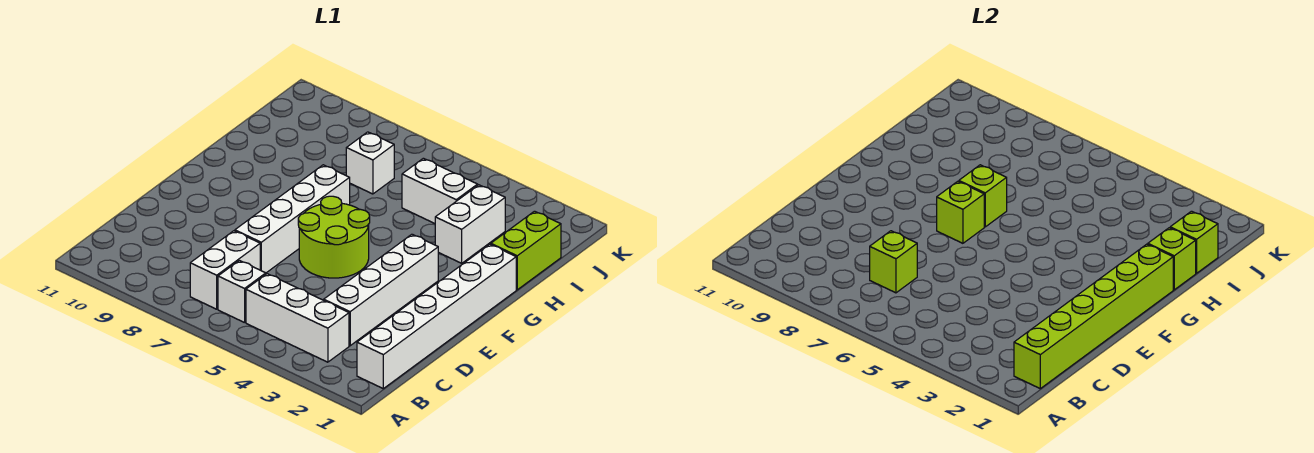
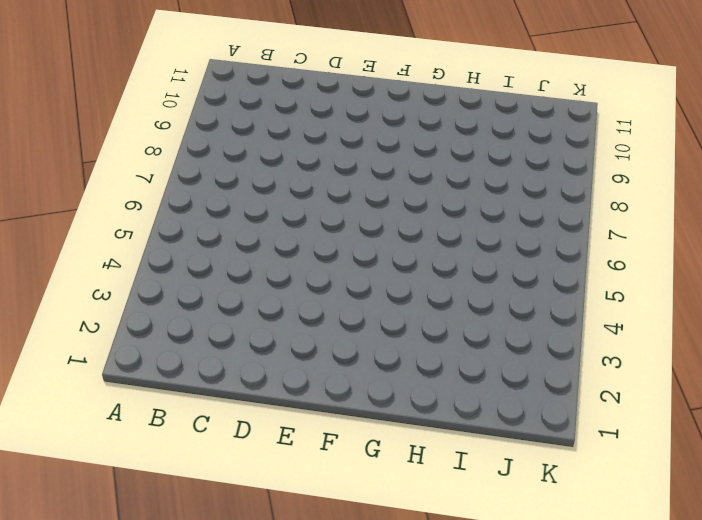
none -> white brick B1:G1 level 1
none -> white brick B3:B5 level 1
none -> white brick B6 level 1

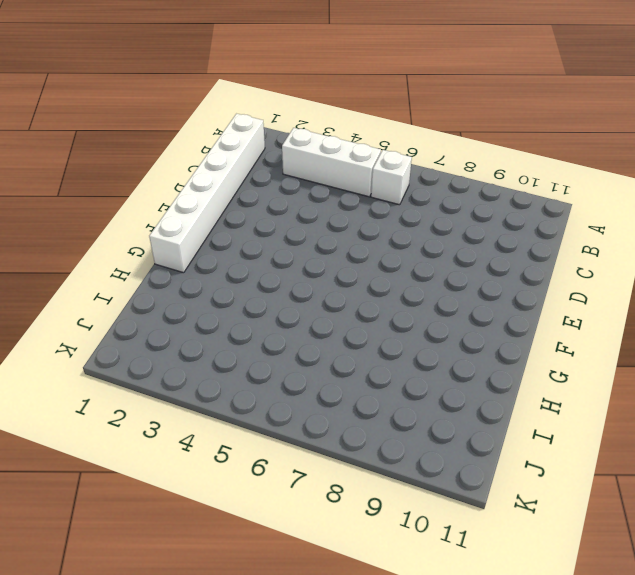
none -> white brick B7:C7 level 1
none -> white brick C3:F3 level 1
none -> white brick D7:G7 level 1

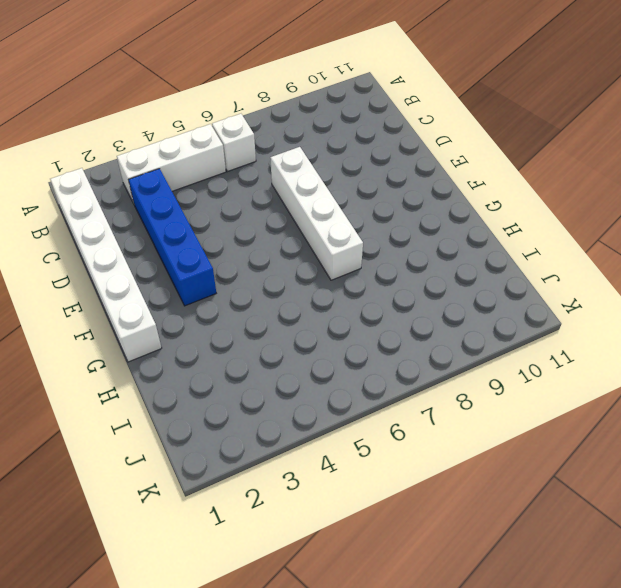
blue brick C3:F3 level 1 -> white brick C3:F3 level 1
none -> white brick B7:C7 level 1
none -> lime round brick E5:F6 level 1
none -> lime brick H1:I1 level 1

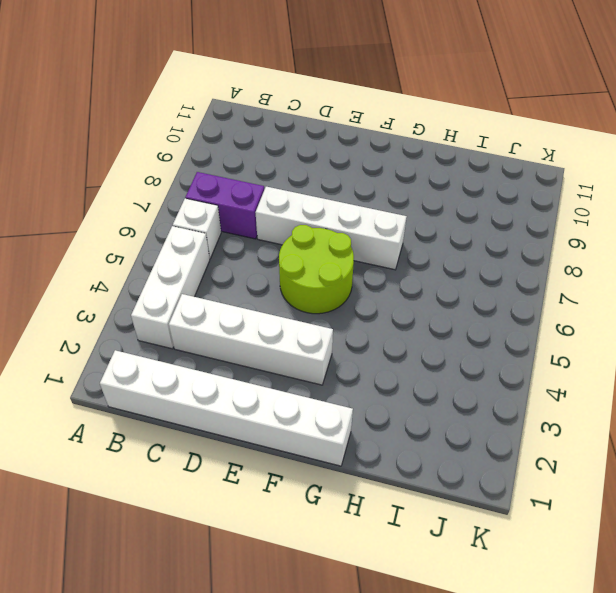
purple brick B7:C7 level 1 -> white brick B7:C7 level 1
none -> lime brick H1:I1 level 1
none -> white brick H3:I3 level 1
none -> white brick I4:I5 level 1

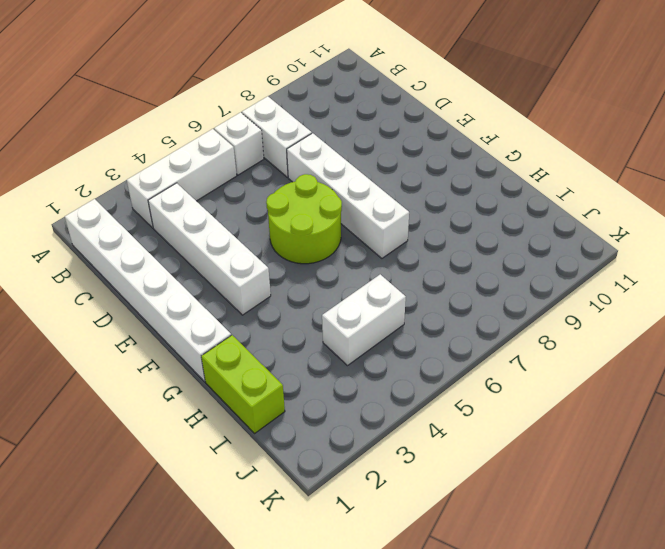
none -> white brick H3:I3 level 1
none -> white brick I7 level 1
none -> lime brick B1:G1 level 2

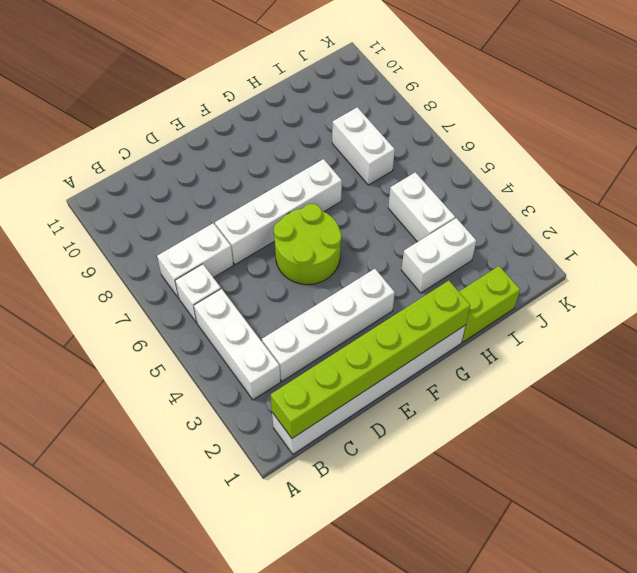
white brick I7:I8 level 1 -> white brick I7 level 1
none -> lime brick C7 level 2
none -> lime brick F7 level 2
none -> lime brick G7 level 2

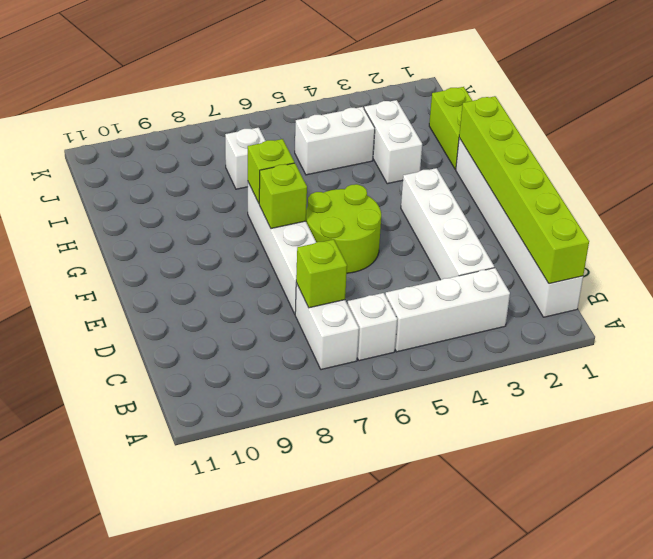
none -> lime brick H1 level 2
none -> lime brick I1 level 2

